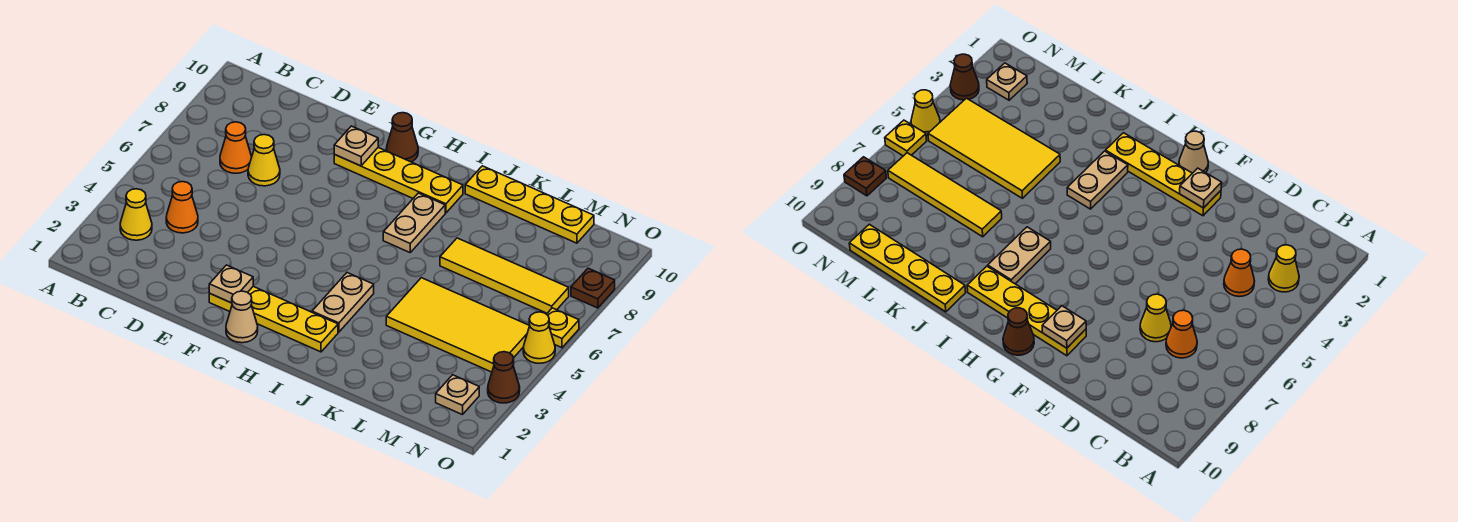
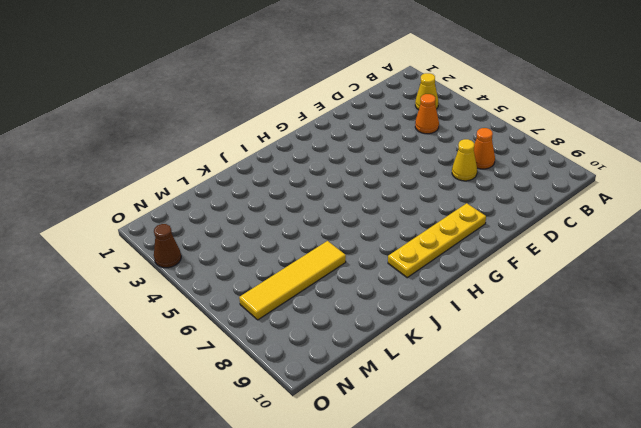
none -> yellow plate F2:I2 level 1
none -> tan cone G1 level 1
none -> brown cone G10 level 1

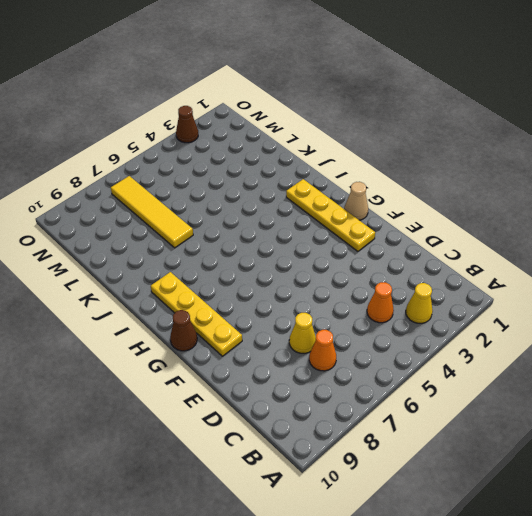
none -> tan plate I3:I4 level 1
none -> tan plate I7:I8 level 1
none -> yellow plate J10:M10 level 1

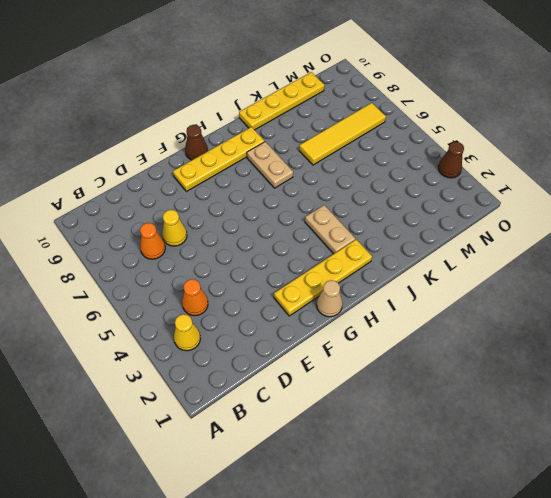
none -> yellow tile K4:N5 level 1
none -> tan plate N2 level 1
none -> yellow cone O5 level 1

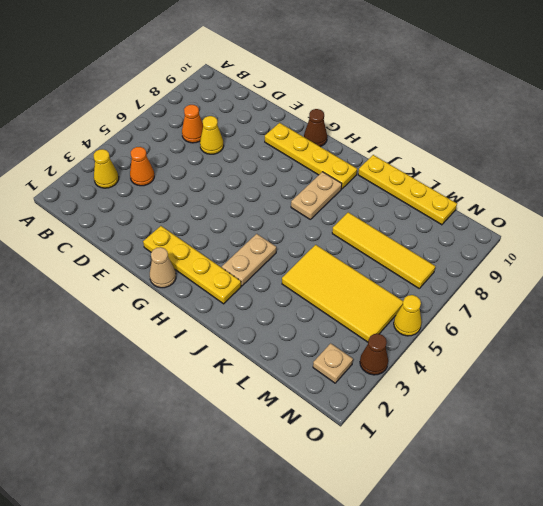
none -> yellow plate O6 level 1
none -> brown plate O8 level 1
none -> tan plate F2 level 2

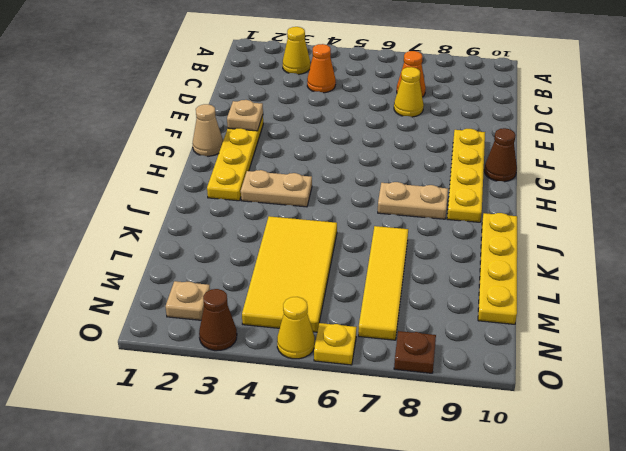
none -> tan plate F9 level 2

